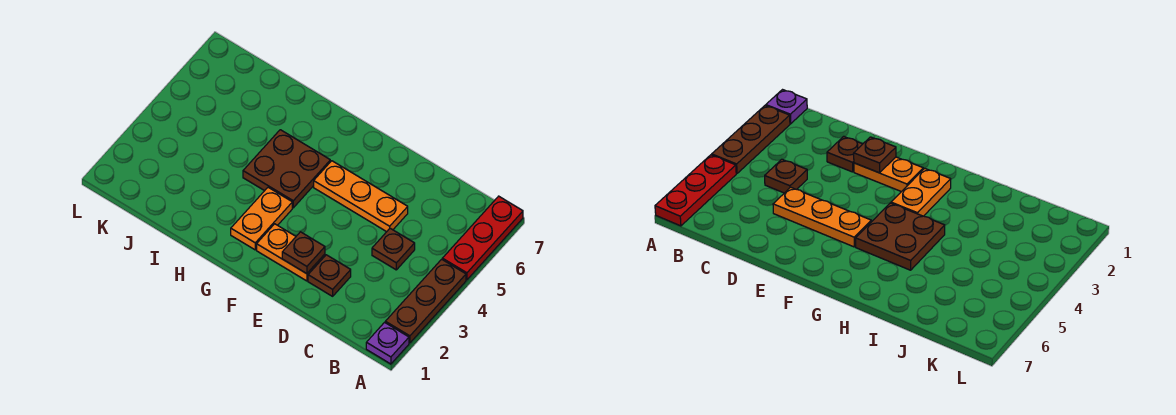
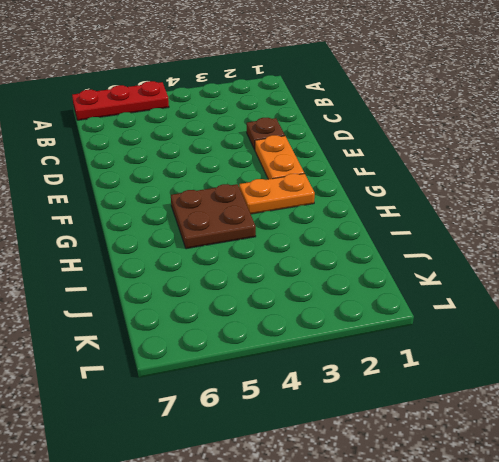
none -> purple plate A1 level 1
none -> brown plate A2:A4 level 1

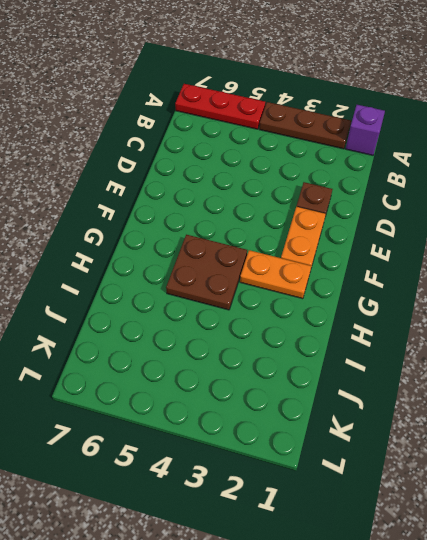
purple brick A1 level 1 -> purple plate A1 level 1
none -> brown plate C4 level 1
none -> orange plate D5:F5 level 1

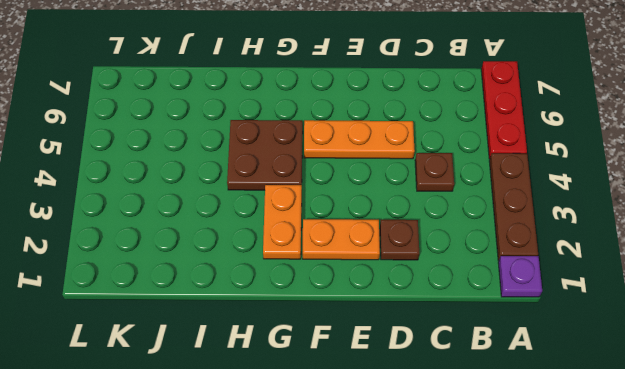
none -> brown plate E2 level 2

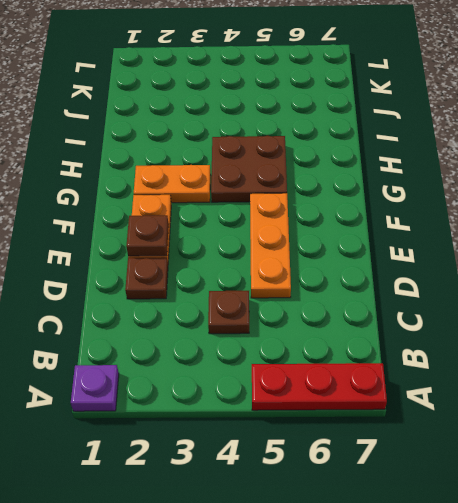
none -> brown plate A2:A4 level 1

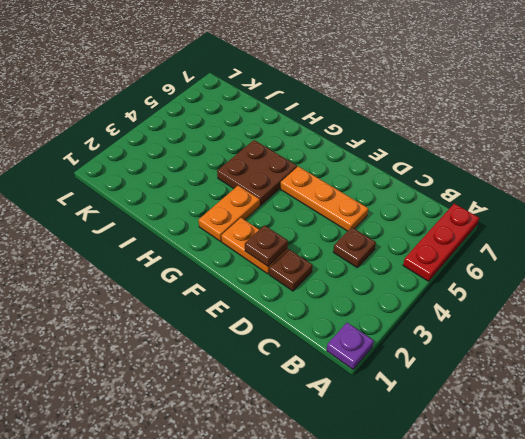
none -> brown plate A2:A4 level 1

